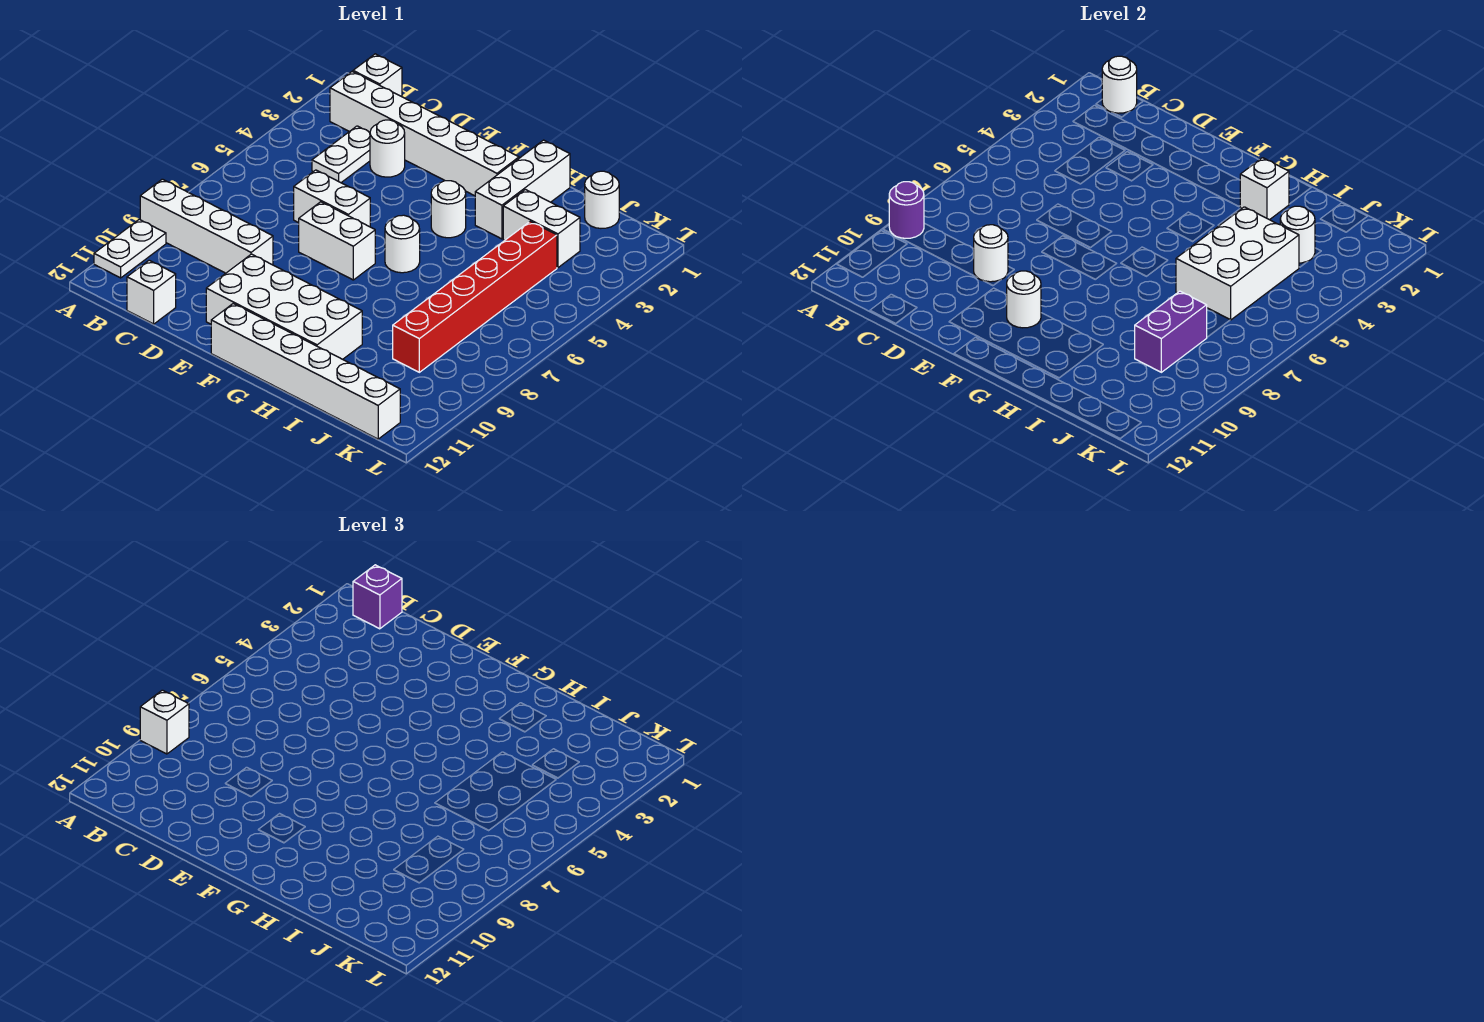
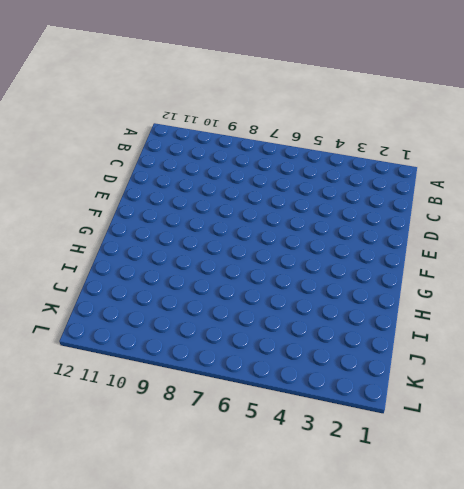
none -> white brick A9:D9 level 1
none -> white plate A10:A11 level 1
none -> white brick B1 level 1

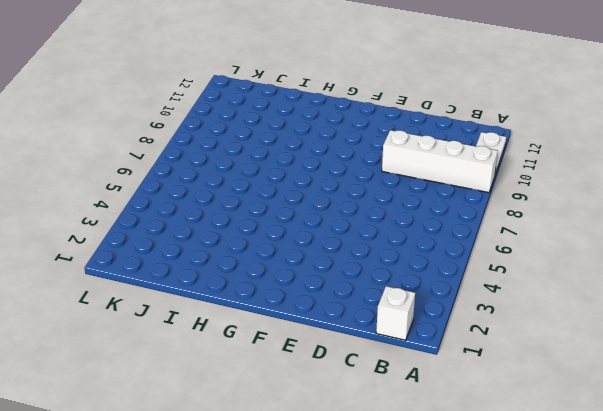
none -> white brick B2:G2 level 1
none -> white plate C3:C4 level 1
none -> white brick C12 level 1

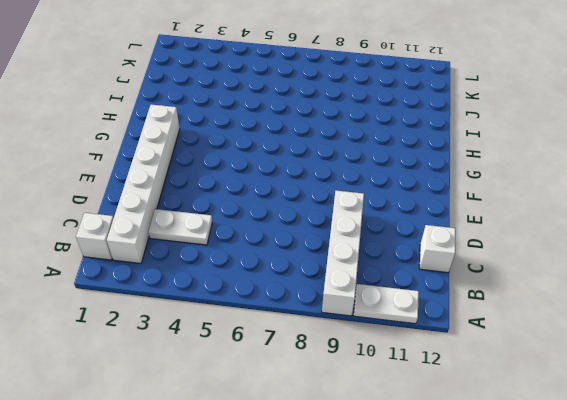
none -> white round brick D3 level 1
none -> white brick D6:E6 level 1
none -> white brick E7:F7 level 1

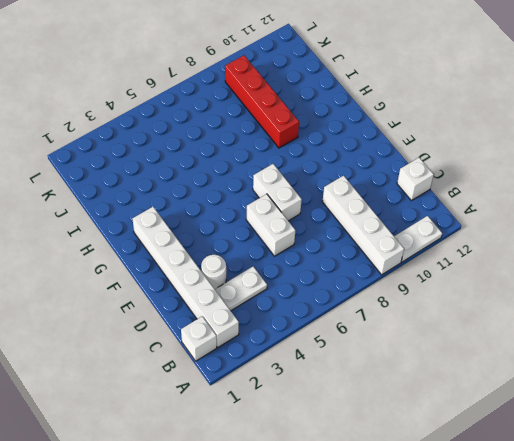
red brick H9:K9 level 1 -> red brick J4:J9 level 1
none -> white brick E10:H11 level 1
none -> white brick F12:K12 level 1
none -> white round brick G4 level 1

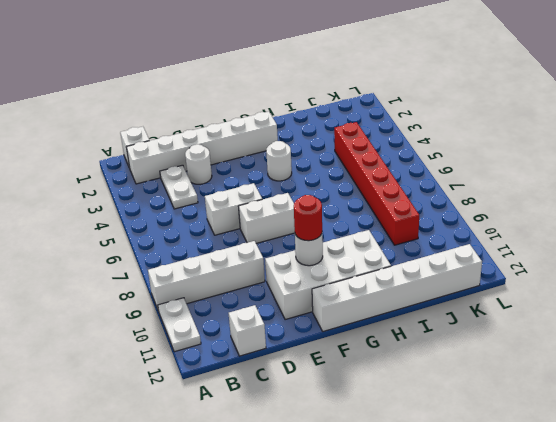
red round brick F10 level 3 -> none
none -> white round brick G6 level 1
none -> white brick H1:H3 level 1
none -> white brick I3:J3 level 1

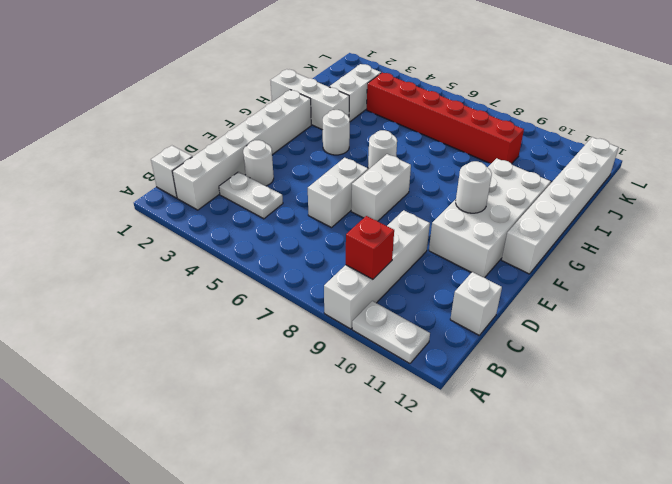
red brick B9 level 2 -> none
none -> white round brick J1 level 1
none -> purple round brick A9 level 2
none -> white round brick B1 level 2

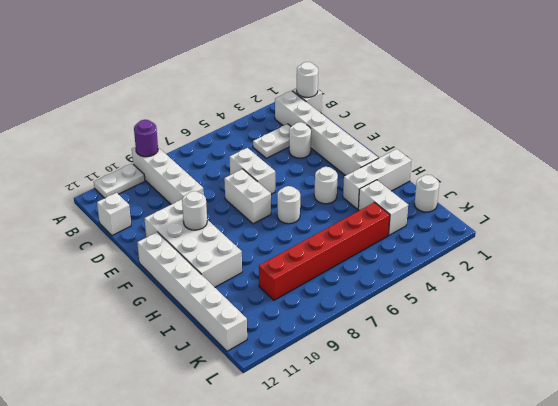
none -> white round brick D9 level 2
none -> white brick H2 level 2
none -> white brick I4:J6 level 2

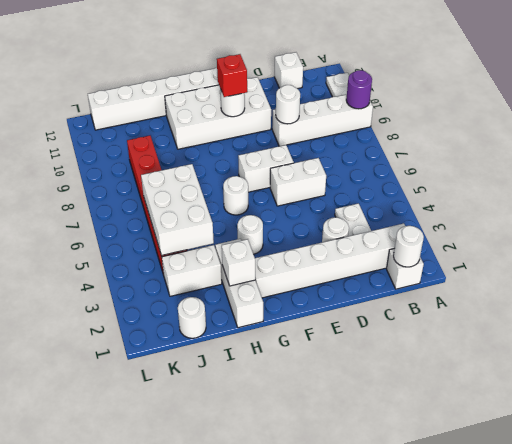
red brick F10 level 3 -> none
none -> white round brick J3 level 2
none -> purple brick J8:J9 level 2
none -> white brick A9 level 3

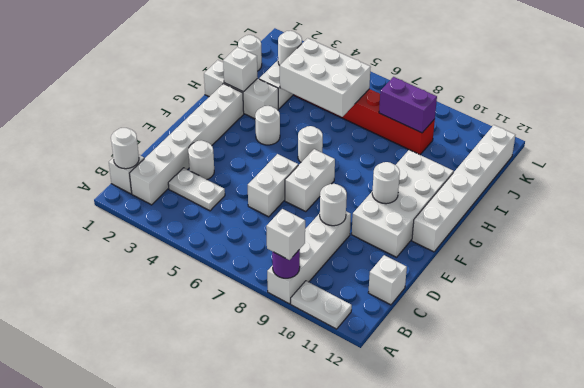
none -> purple brick B1 level 3

